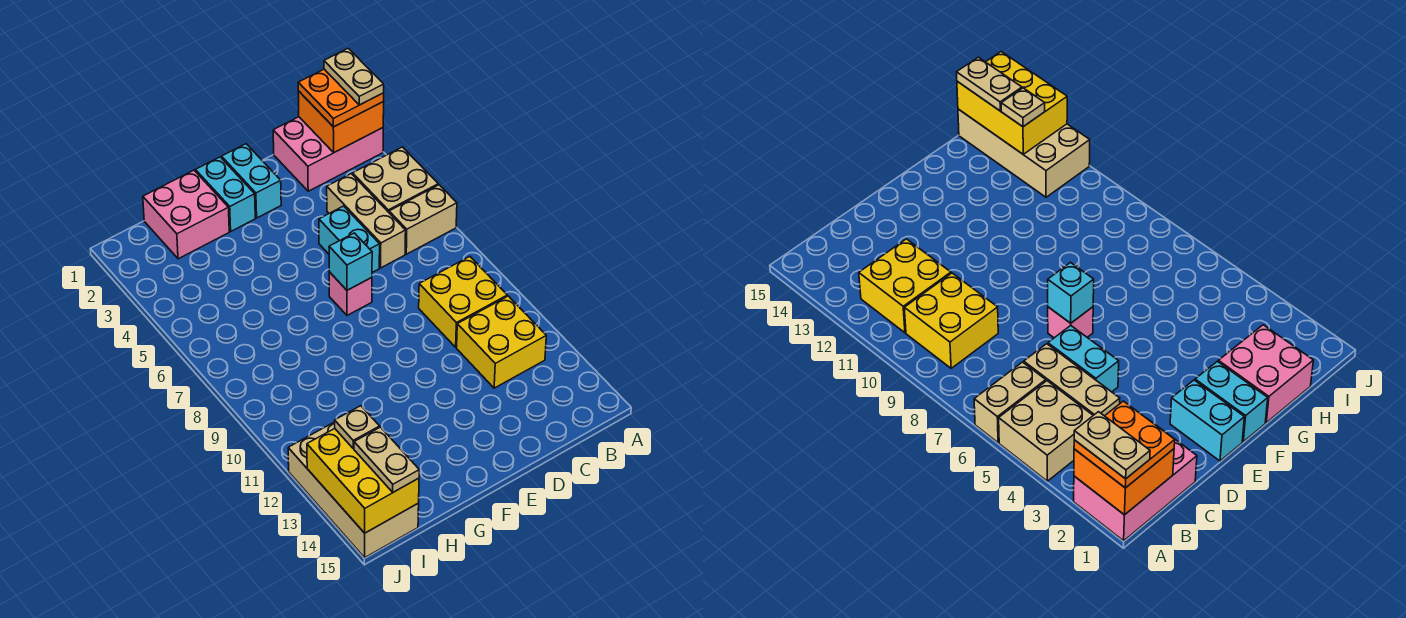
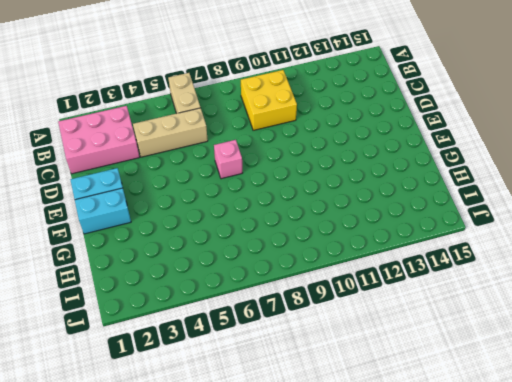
pink brick B1:C3 level 1 -> pink brick A1:C2 level 1
none -> tan brick A4:B5 level 1
none -> yellow brick B11:C12 level 1
none -> cyan brick D5:D6 level 1

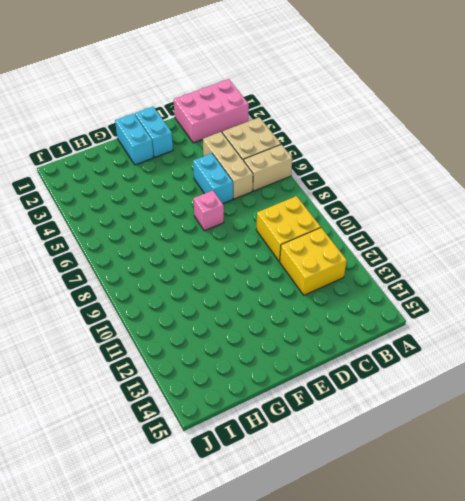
none -> pink brick G1:H2 level 1
none -> tan brick I12:J15 level 1
none -> orange brick A1:B2 level 2

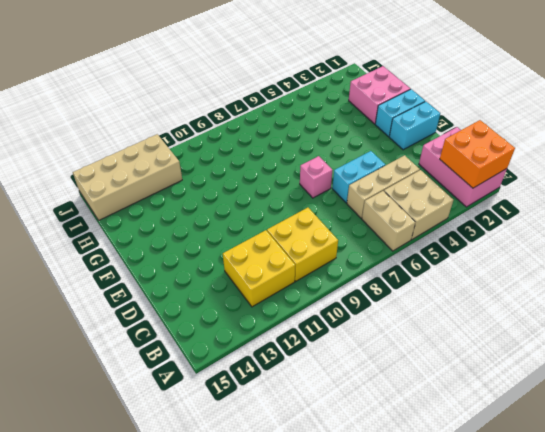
none -> cyan brick E7 level 2
none -> yellow brick I13:J15 level 2
none -> orange plate A1:B2 level 3

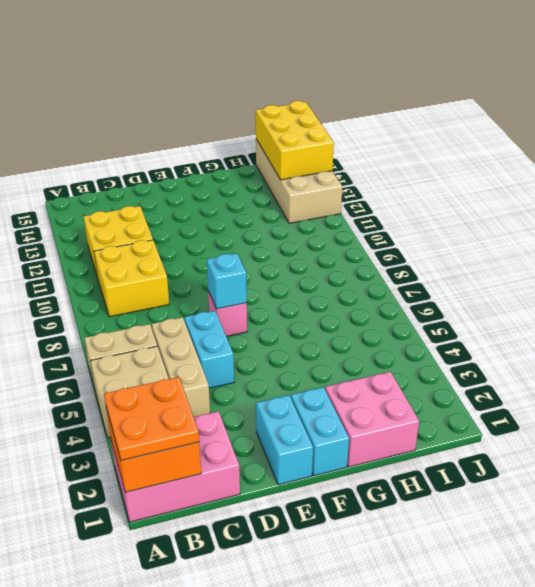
none -> tan plate I13 level 3
none -> tan plate I14:I15 level 3
none -> tan plate A1:A2 level 4

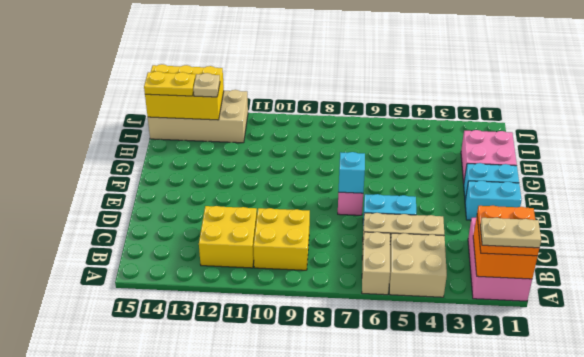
yellow plate I14:I15 level 3 -> tan plate I14:I15 level 3

